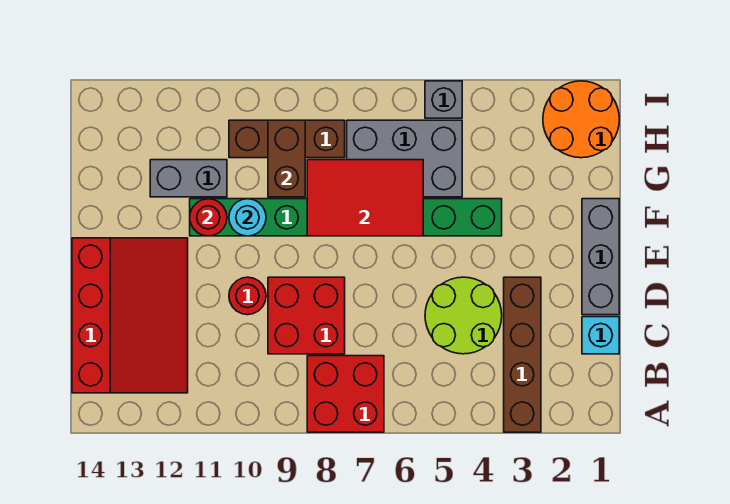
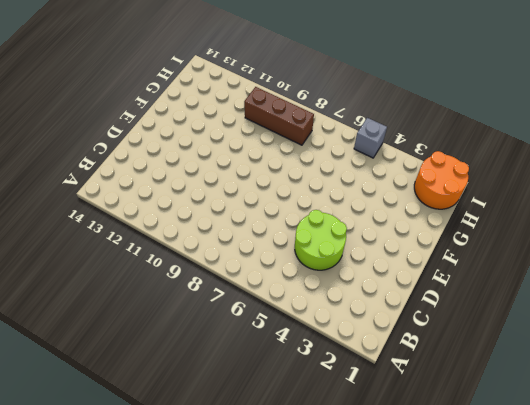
none -> brown brick A3:D3 level 1
none -> red brick A7:B8 level 1
none -> red slope B12:E14 level 1 top 14

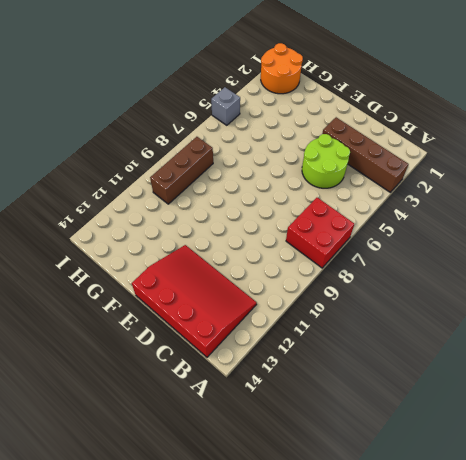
none -> cyan brick C1 level 1
none -> red brick C8:D9 level 1
none -> grey brick D1:F1 level 1

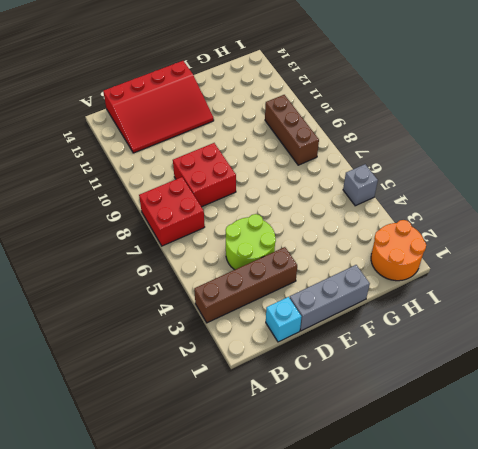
none -> red round brick D10 level 1
none -> green brick F4:F11 level 1
none -> grey brick G5:H7 level 1

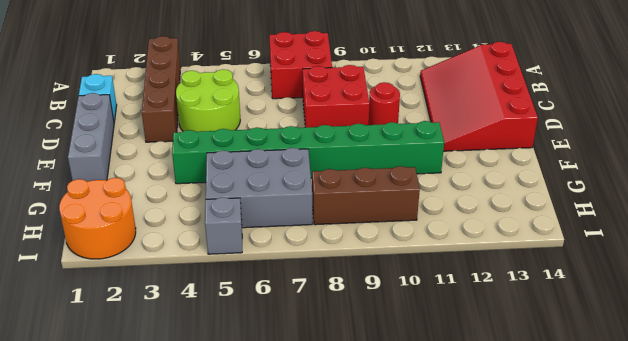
none -> grey brick G11:G12 level 1
none -> red tile F6:G8 level 2
none -> cyan round brick F10 level 2

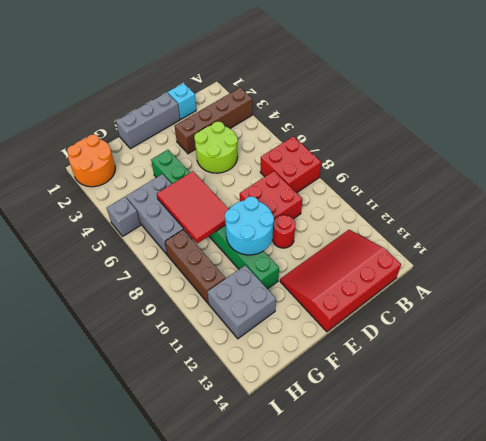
cyan round brick E9:F10 level 2 -> cyan round brick F10 level 2
grey brick G11:H12 level 1 -> grey brick G11:G12 level 1
none -> red round brick F11 level 2
none -> brown brick G9:H9 level 2

